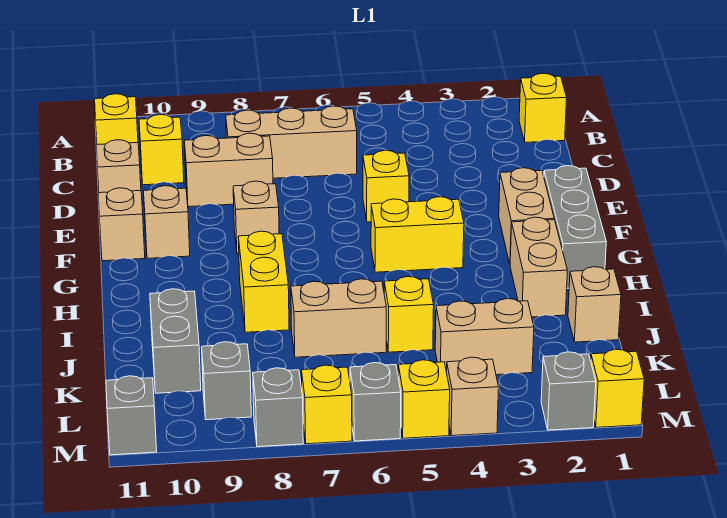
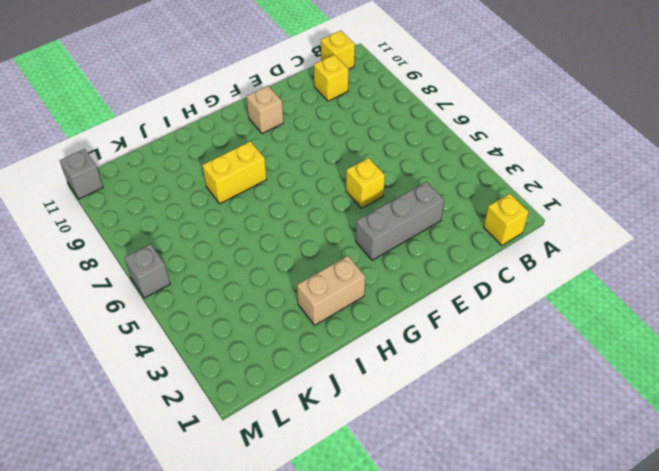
grey brick D3:F3 level 1 -> grey brick F1:H1 level 1
none -> tan brick C6:C8 level 1
none -> tan brick D8:D9 level 1
none -> tan brick D11 level 1

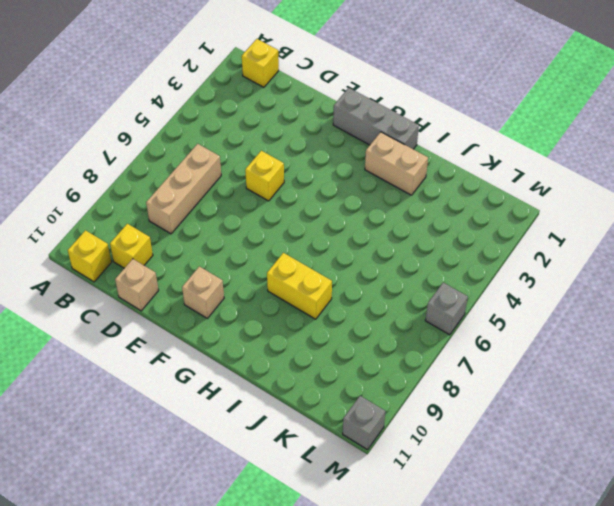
none -> tan brick D8:D9 level 1
none -> tan brick F2:G2 level 1
none -> tan brick F8 level 1

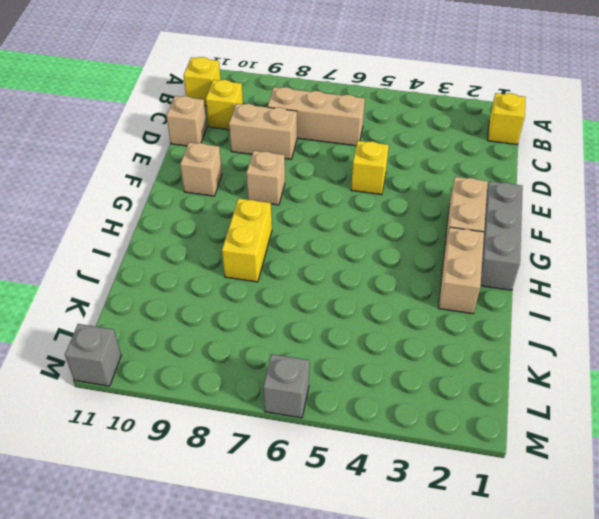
none -> tan brick F11 level 1
none -> yellow brick G4:G5 level 1
none -> tan brick J1 level 1

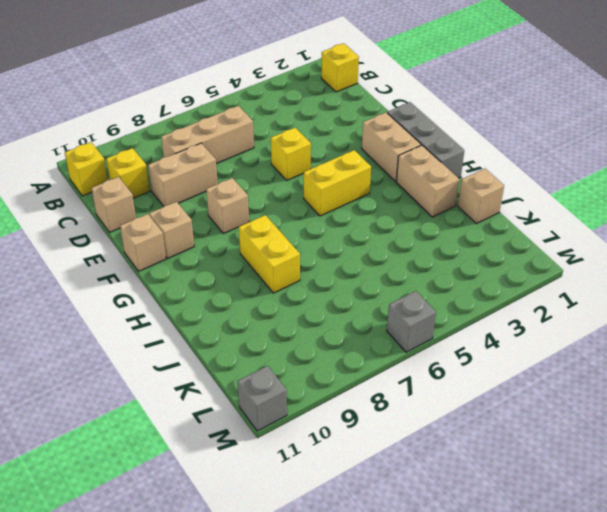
none -> yellow brick J5 level 1
none -> tan brick J6:J7 level 1
none -> grey brick J10:K10 level 1

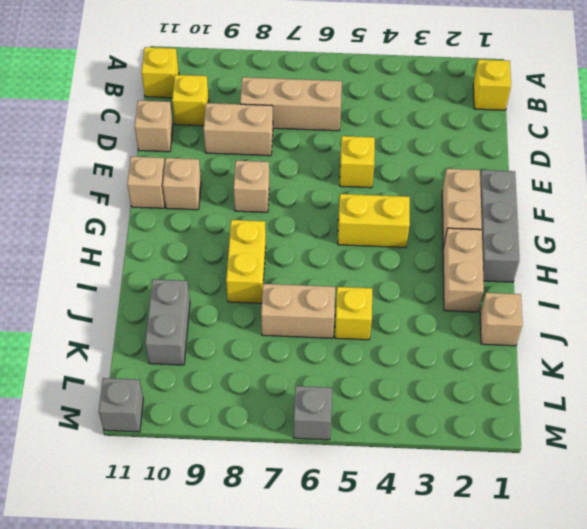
none -> tan brick K3:K4 level 1
none -> grey brick L9 level 1
none -> yellow brick M1 level 1

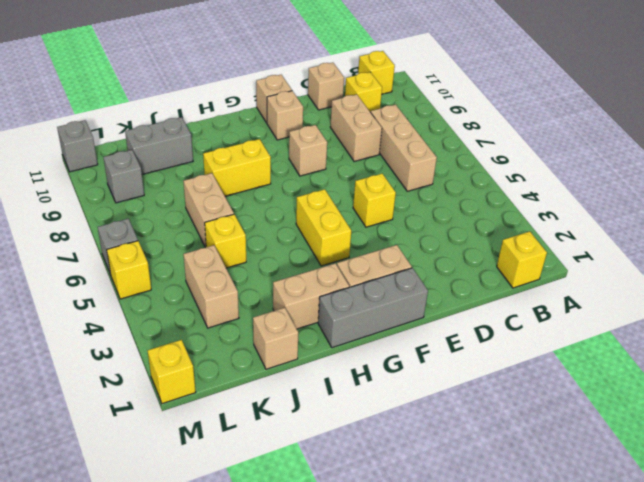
none -> grey brick M2 level 1
none -> tan brick M4 level 1
none -> yellow brick M7 level 1

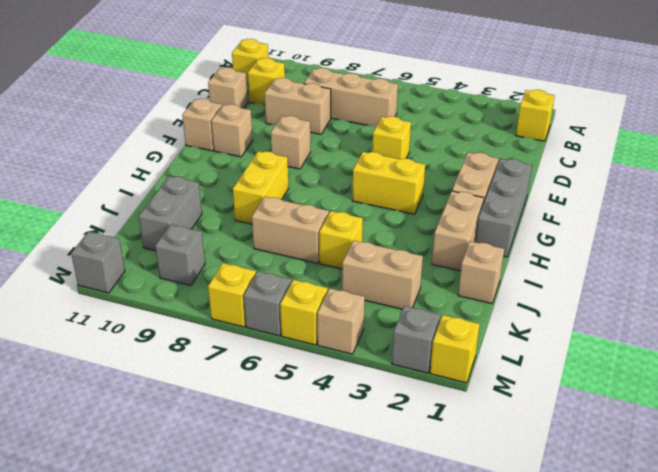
none -> grey brick M8 level 1

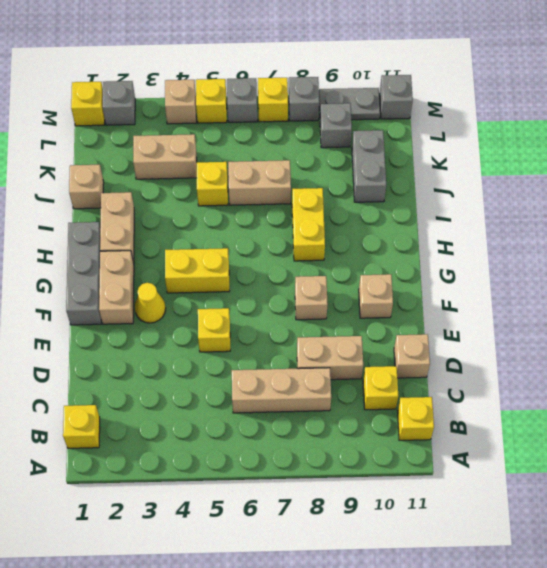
yellow cone F3 level 1 -> none
grey plate M9:M10 level 1 -> none
none -> tan brick F11 level 1

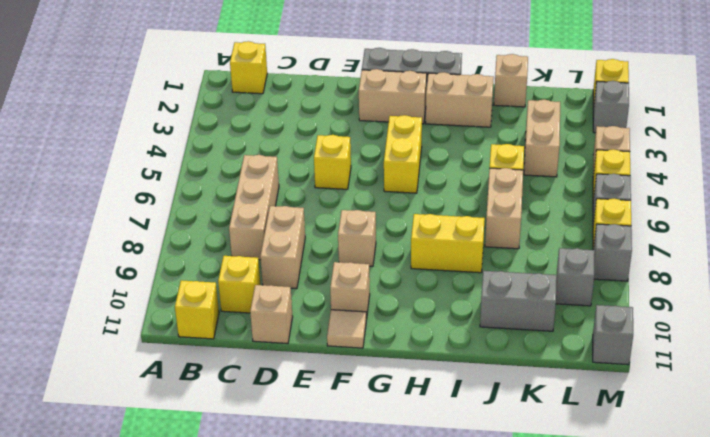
tan tile F11 level 1 -> tan brick F11 level 1

